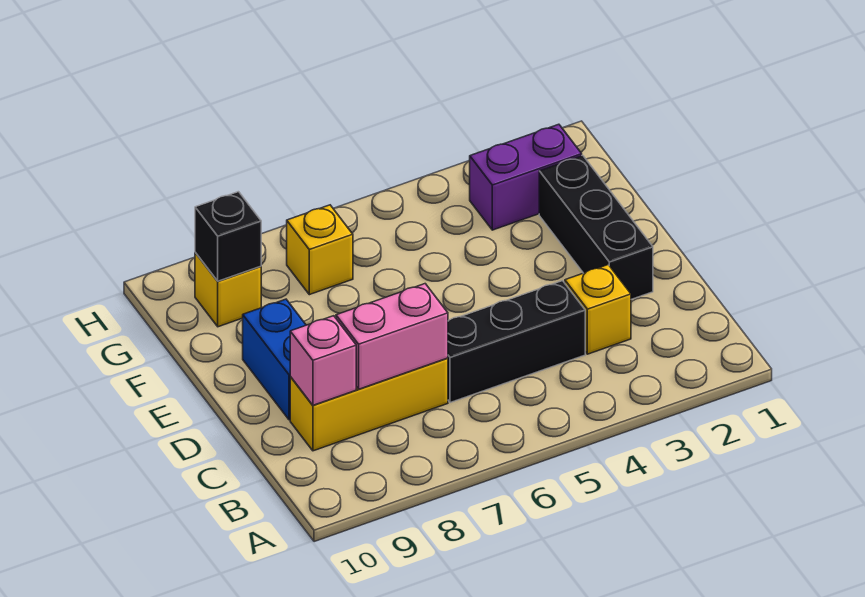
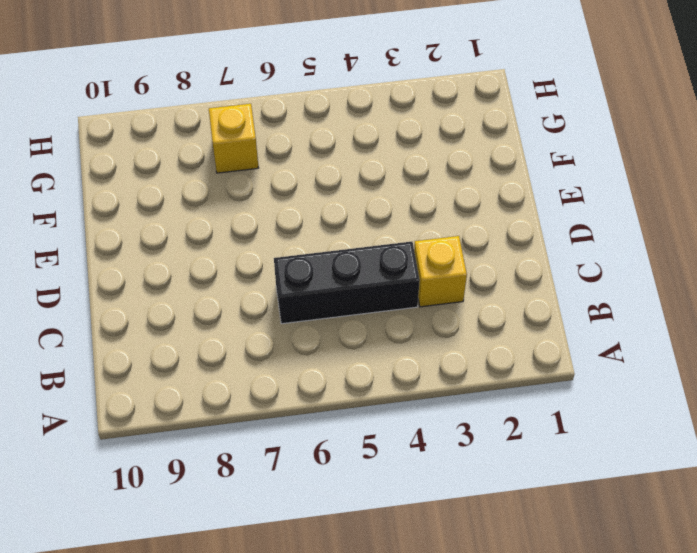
none -> yellow brick C7:C9 level 1
none -> black brick D2:F2 level 1

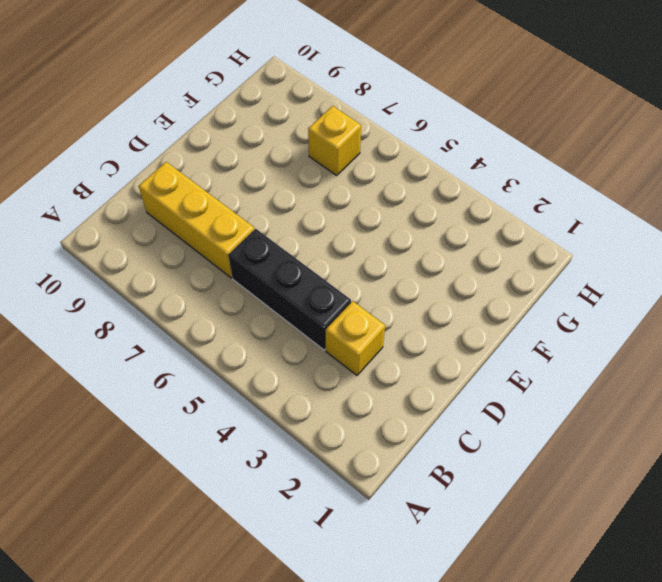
none -> black brick D2:F2 level 1
none -> blue brick D9:E9 level 1

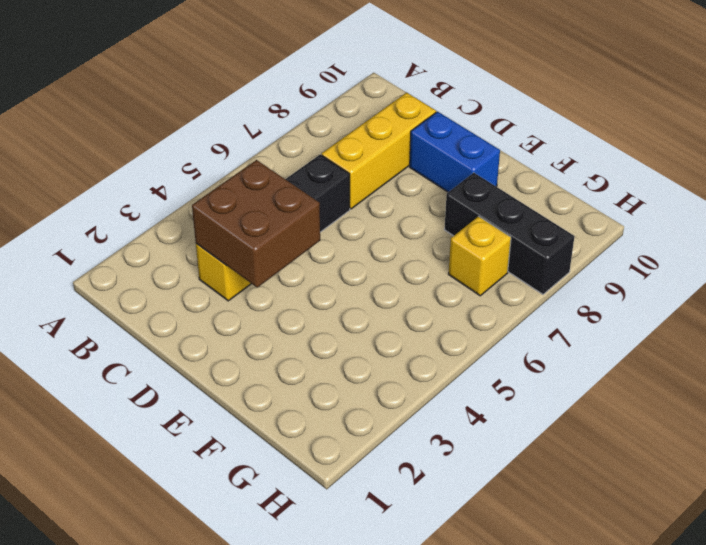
brown brick C3:D4 level 2 -> none
black brick F8:H8 level 1 -> black brick D2:F2 level 1
none -> purple brick G2:G3 level 1
none -> yellow brick G9 level 1

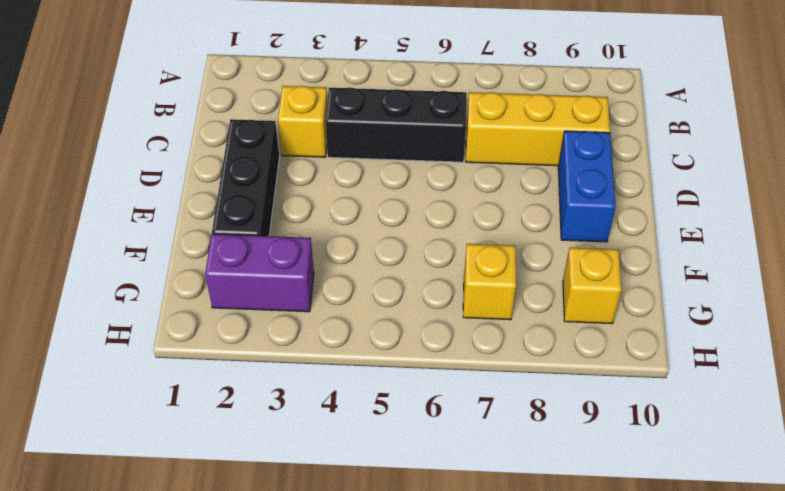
none -> pink brick C7:C8 level 2
none -> pink brick C9 level 2

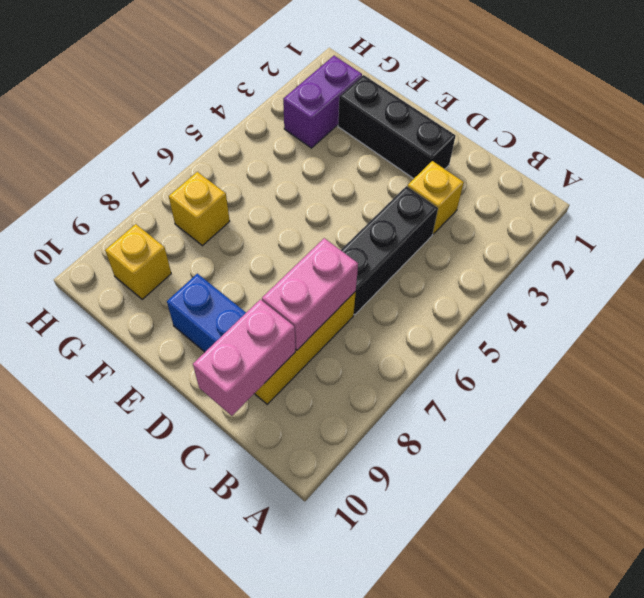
pink brick C9:C10 level 2 -> pink brick C9 level 2
none -> black brick G9 level 2

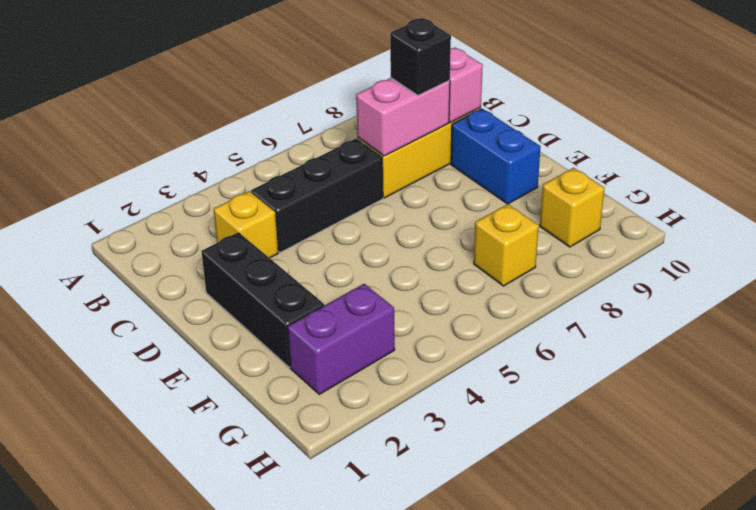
black brick C8 level 3 -> black brick G9 level 2

